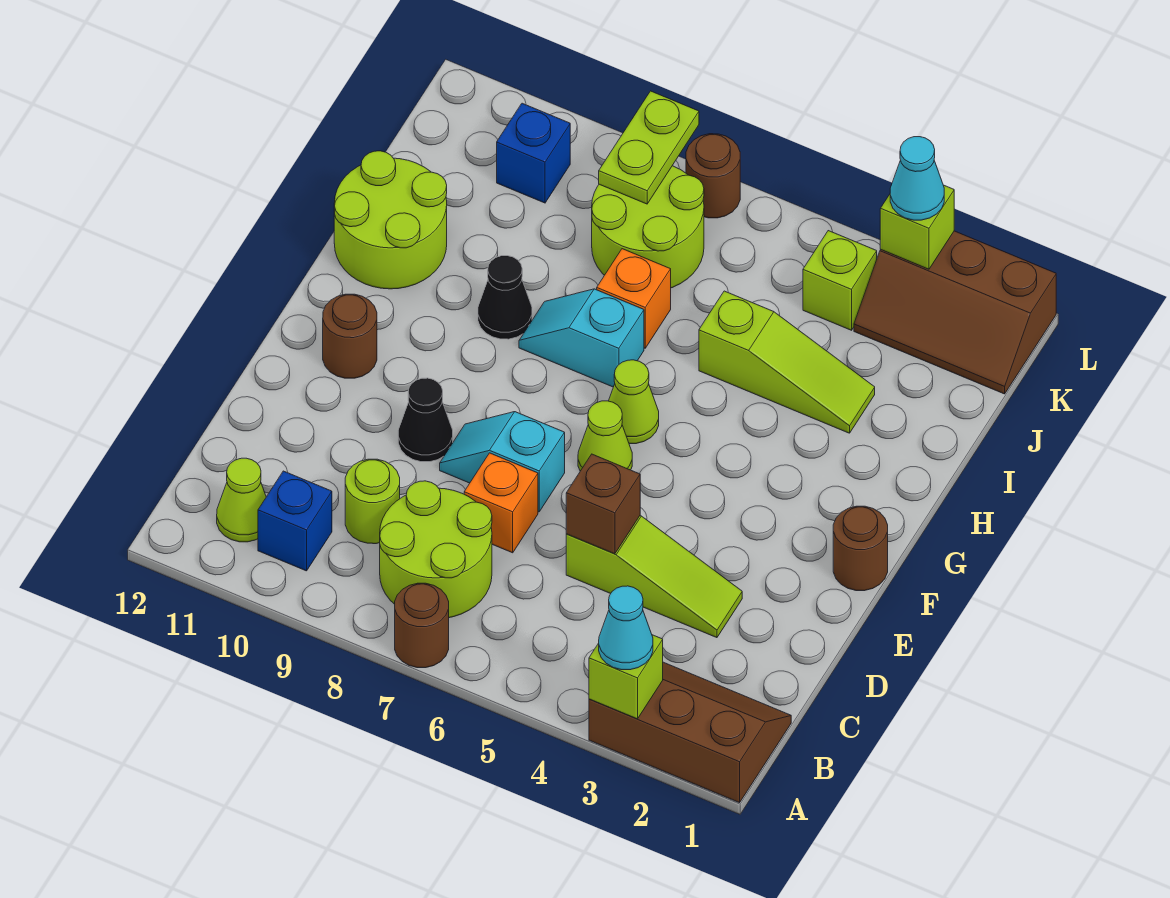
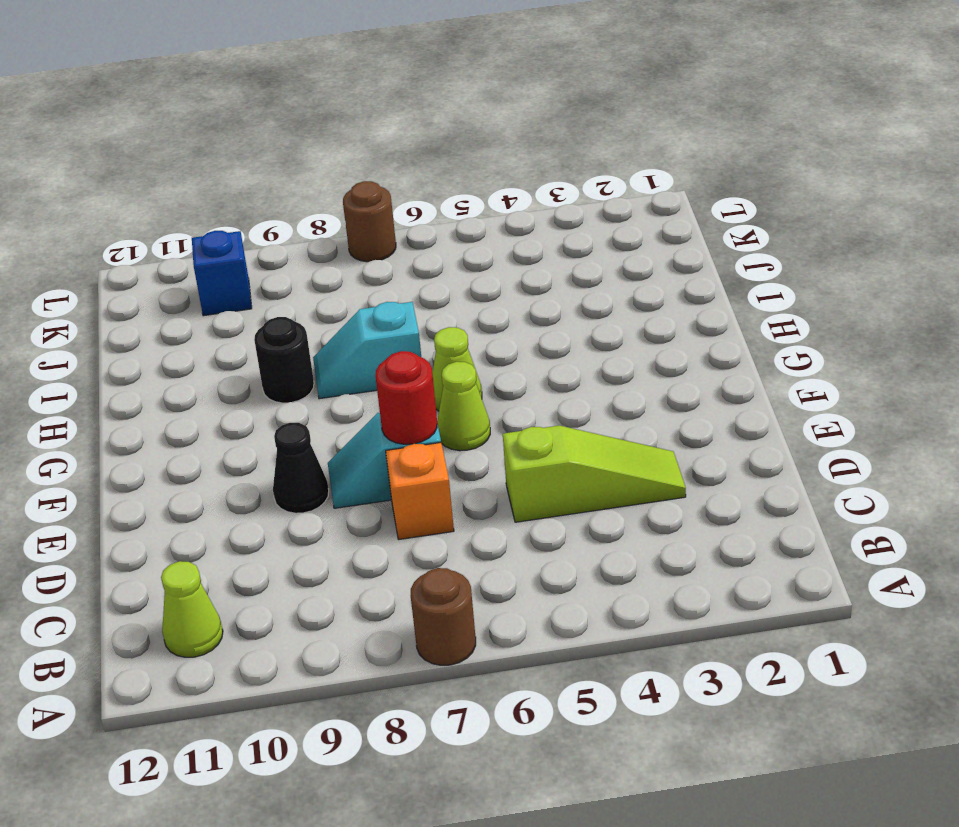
red round brick E7 level 2 -> none
black round brick H9 level 1 -> black cone H9 level 1
none -> brown slope A1:B3 level 1 top A
none -> lime round brick B7:C8 level 1
none -> blue brick B10 level 1
none -> lime round brick C9 level 1

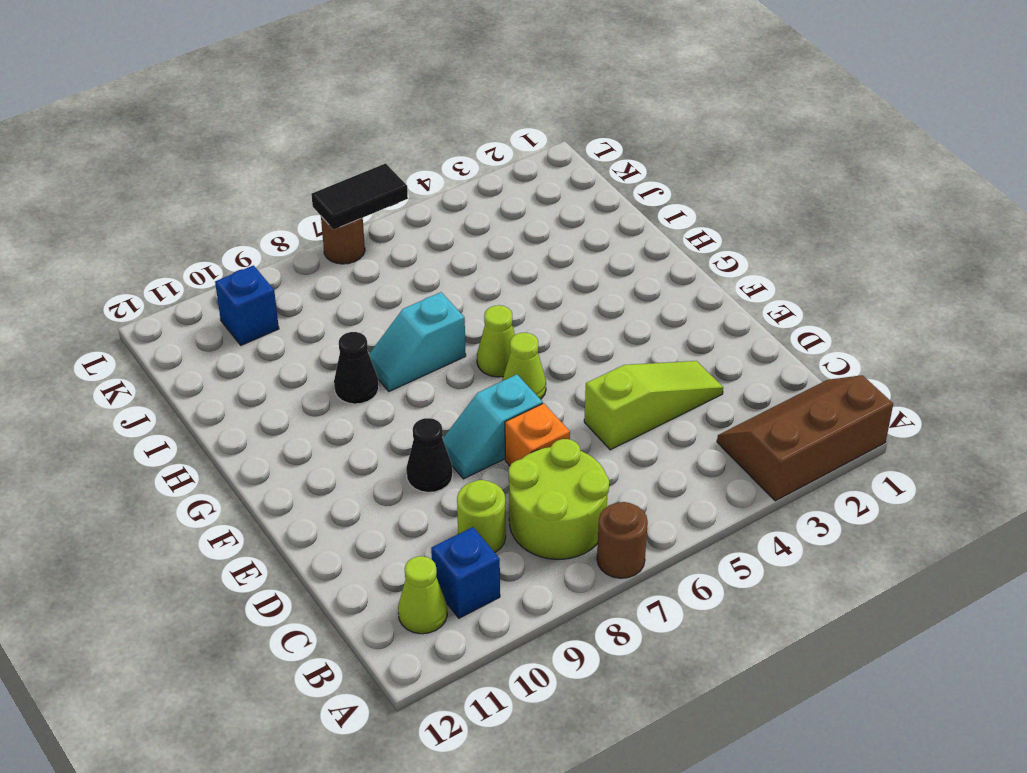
black tile L6:L7 level 2 -> none
none -> brown round brick F1 level 1
none -> brown round brick F11 level 1
none -> lime round brick H11:I12 level 1
none -> lime slope I3:I5 level 1 top 5

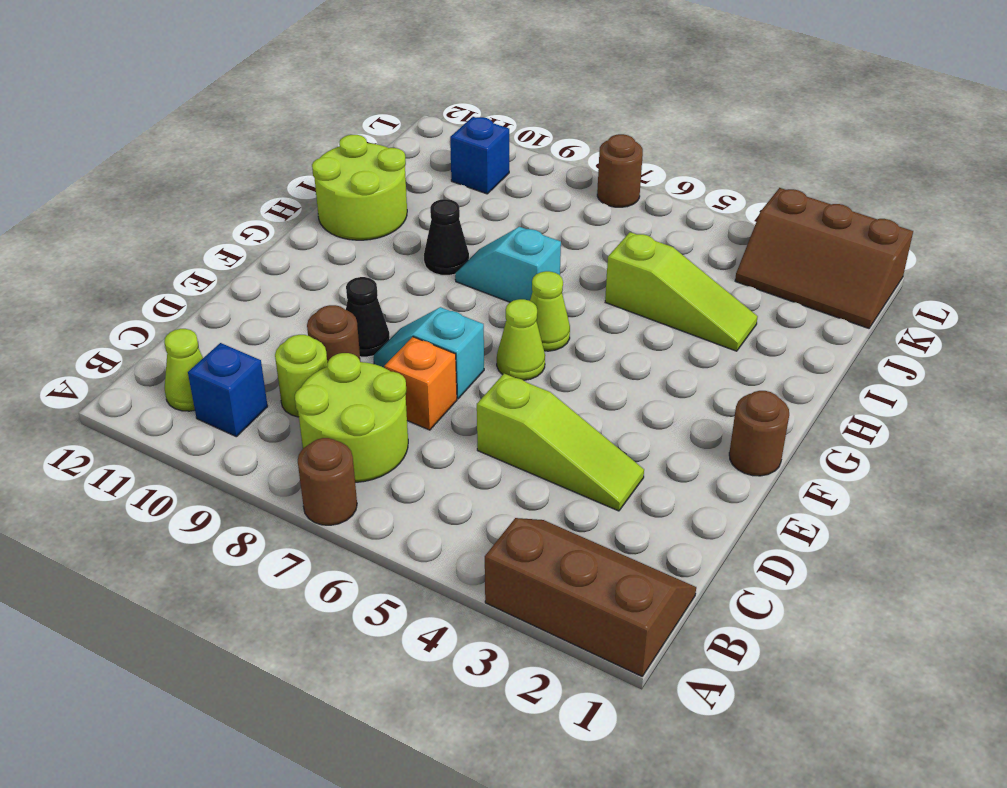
brown round brick D9 level 1 -> brown round brick F11 level 1
none -> orange brick I7 level 1
none -> lime round brick J7:K8 level 1
none -> lime brick K4 level 1
none -> lime brick A3 level 2

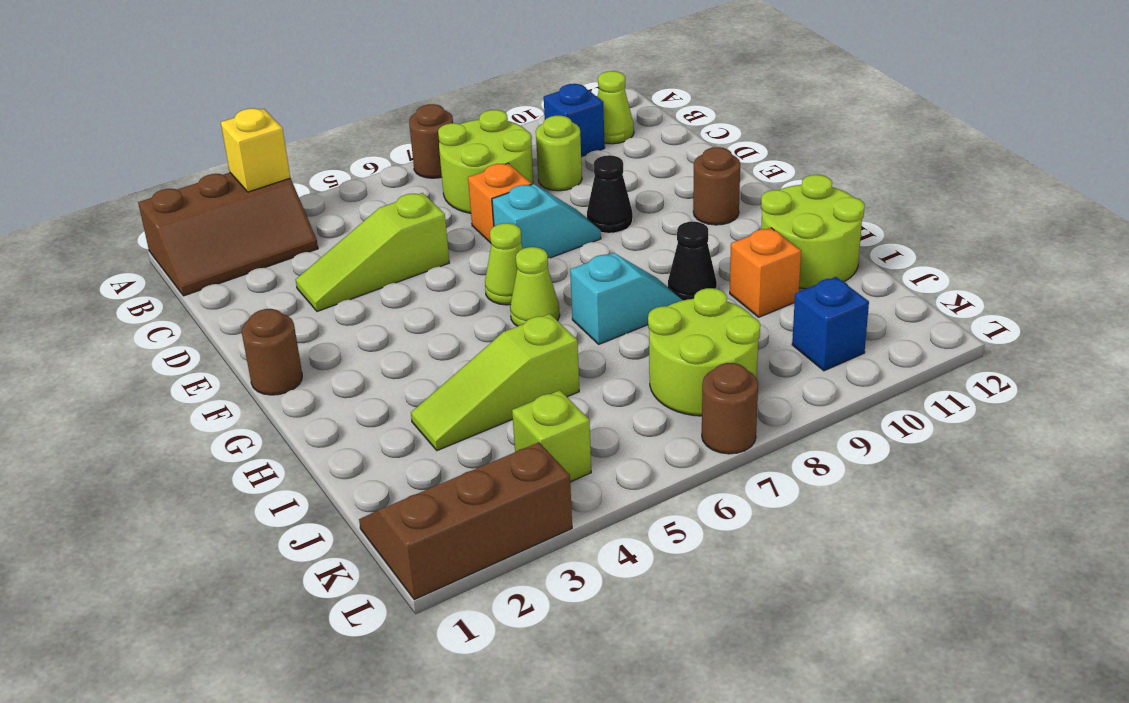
yellow brick A3 level 2 -> lime brick A3 level 2
orange brick I10 level 1 -> orange brick I7 level 1
none -> brown brick D5 level 2
none -> lime plate K8:L8 level 2
none -> lime brick L3 level 2
none -> cyan cone A3 level 3

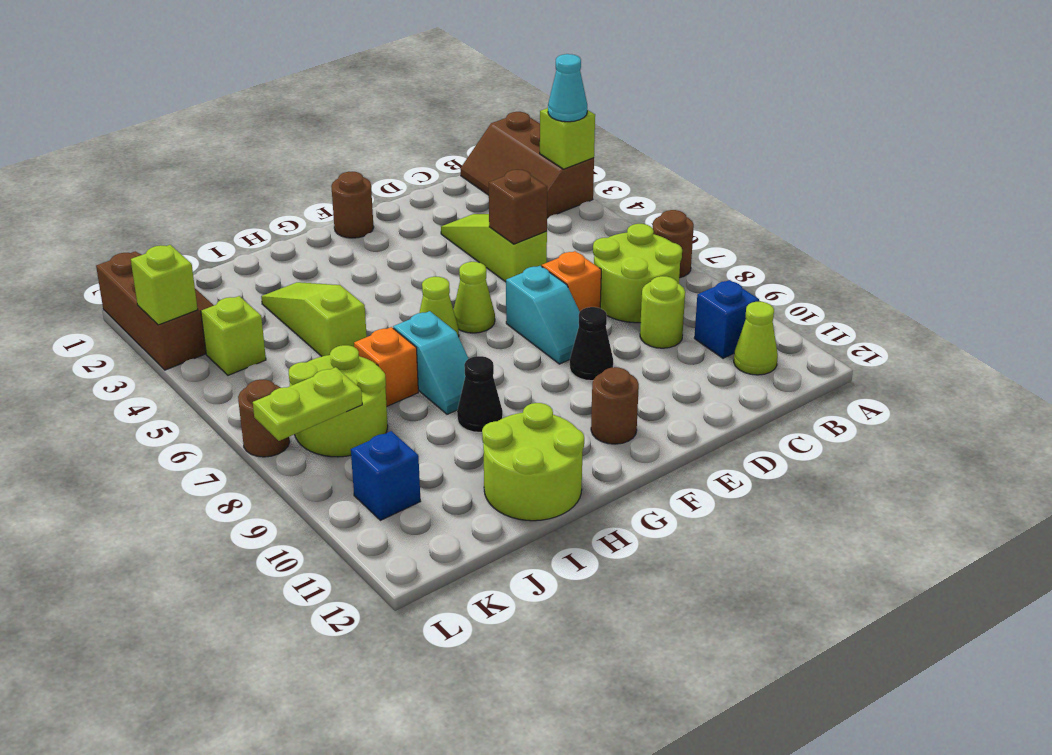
none -> cyan cone L3 level 3

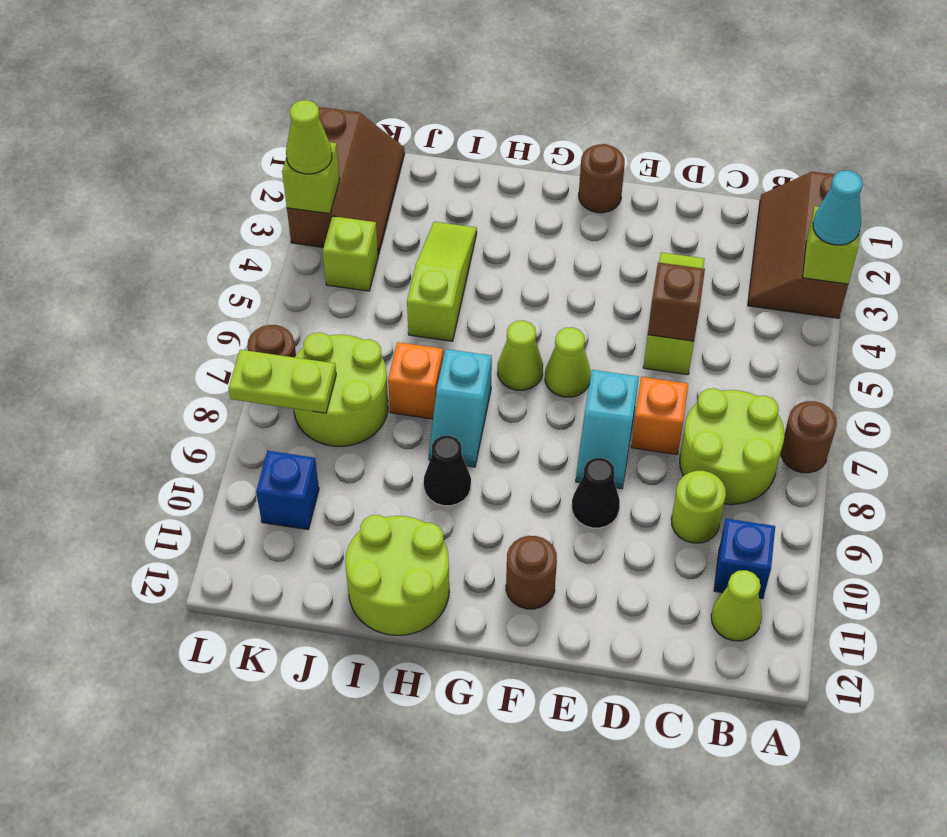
lime cone L3 level 3 -> cyan cone L3 level 3

